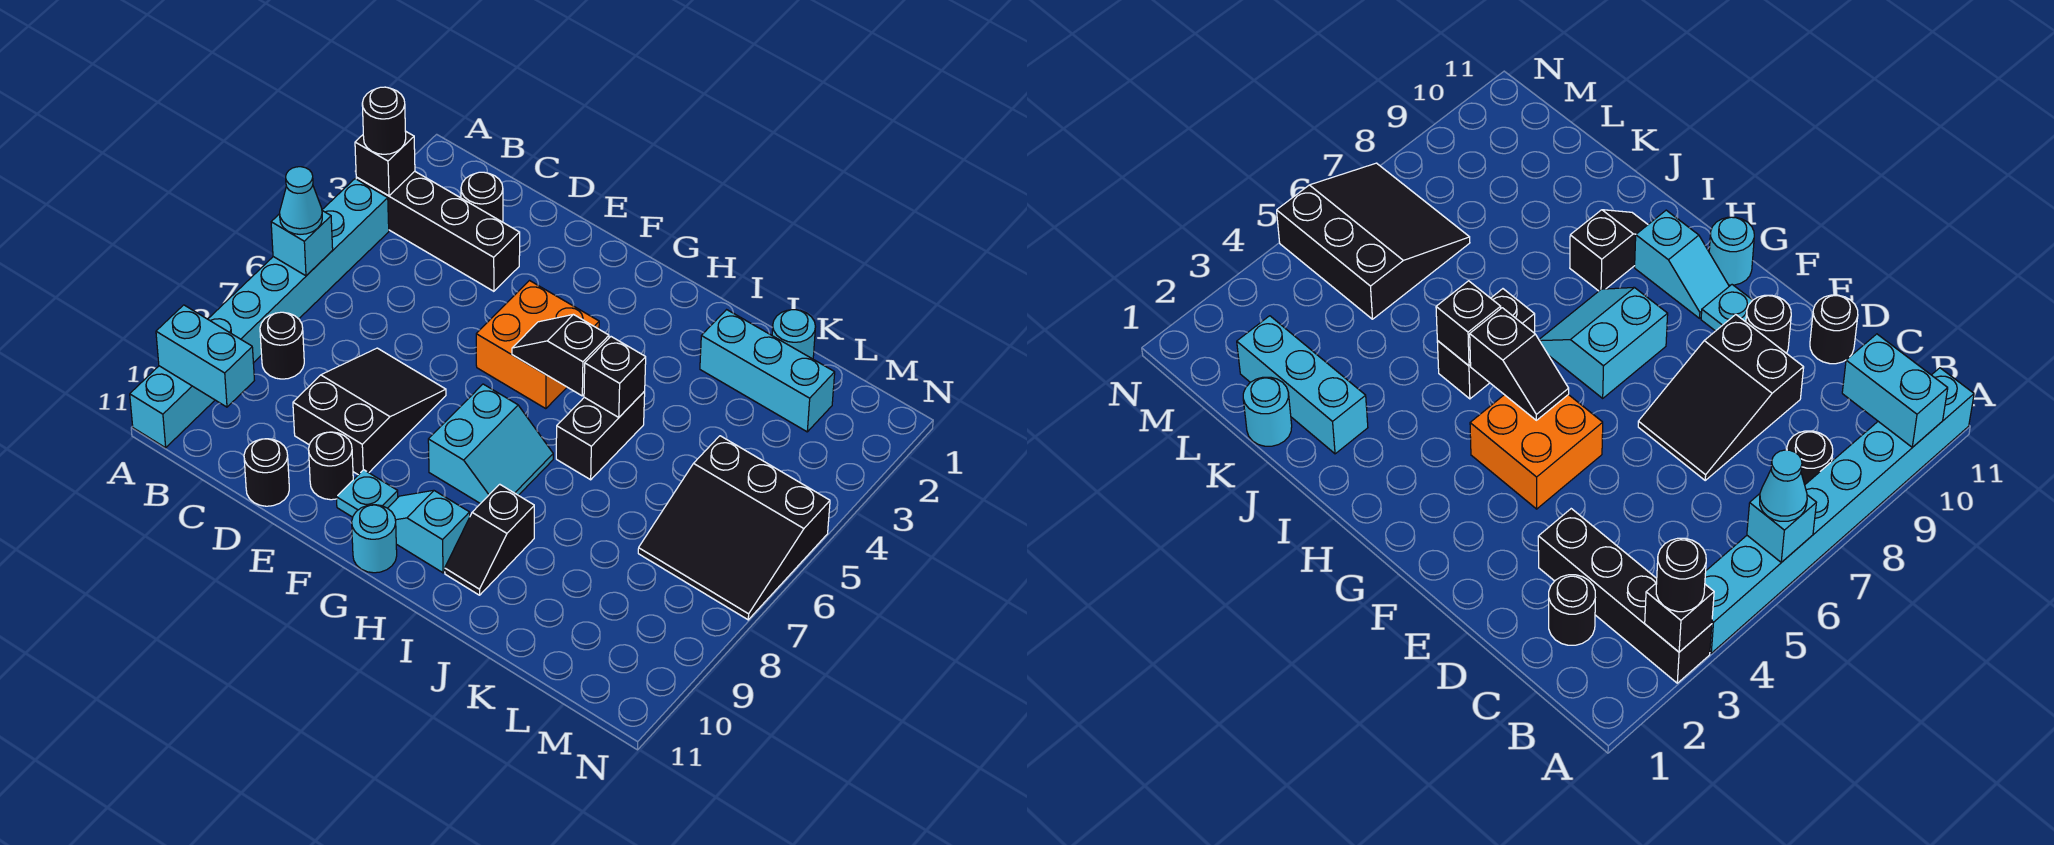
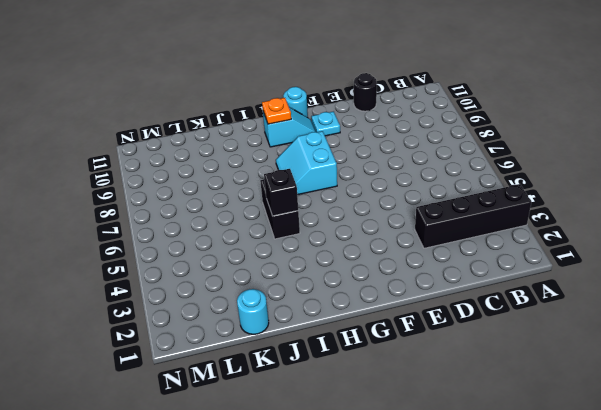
orange plate H10 level 2 -> none
none -> cyan brick A4:A11 level 1
none -> black round brick B8 level 1
none -> black round brick C2 level 1

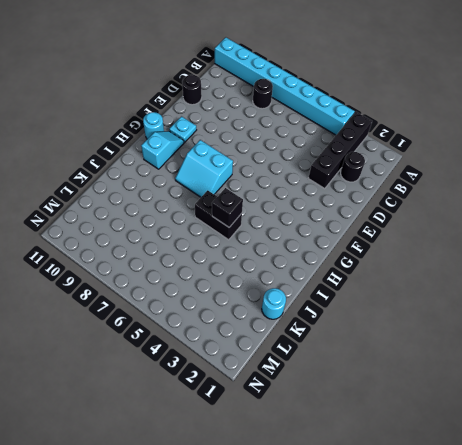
none -> black slope D7:E9 level 1 top 9
none -> black round brick E10 level 1
none -> orange brick F4:G5 level 1

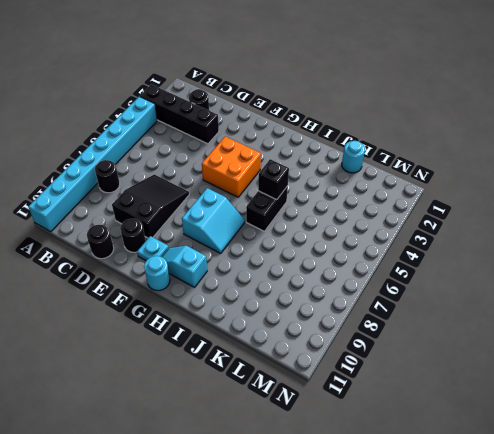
none -> black slope I9:I10 level 1 top 9
none -> cyan brick J2:L2 level 1
none -> black slope L5:N7 level 1 top 5

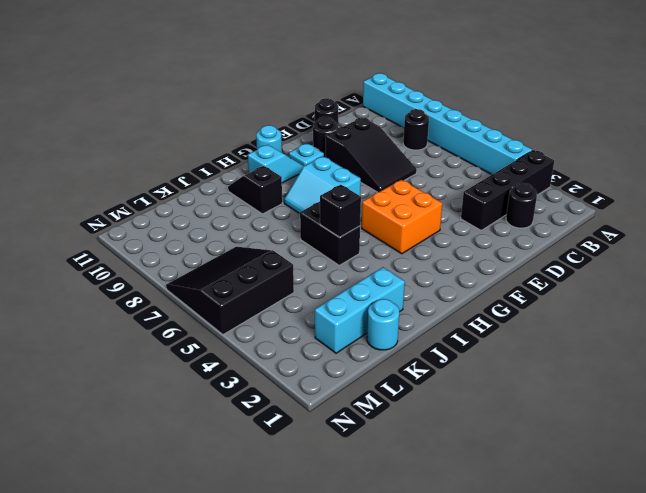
none -> black brick A3 level 2
none -> cyan brick A6 level 2
none -> cyan brick A10:B10 level 2

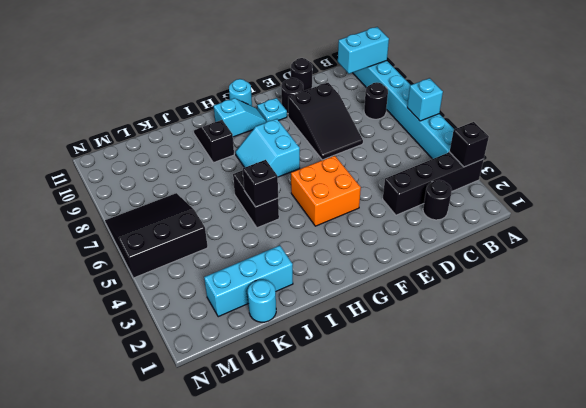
none -> black slope G5:H5 level 2 top H
none -> black round brick A3 level 3
none -> cyan cone A6 level 3

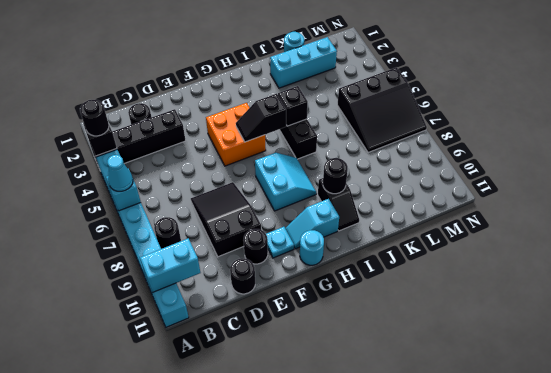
black round brick I9 level 2 -> none

